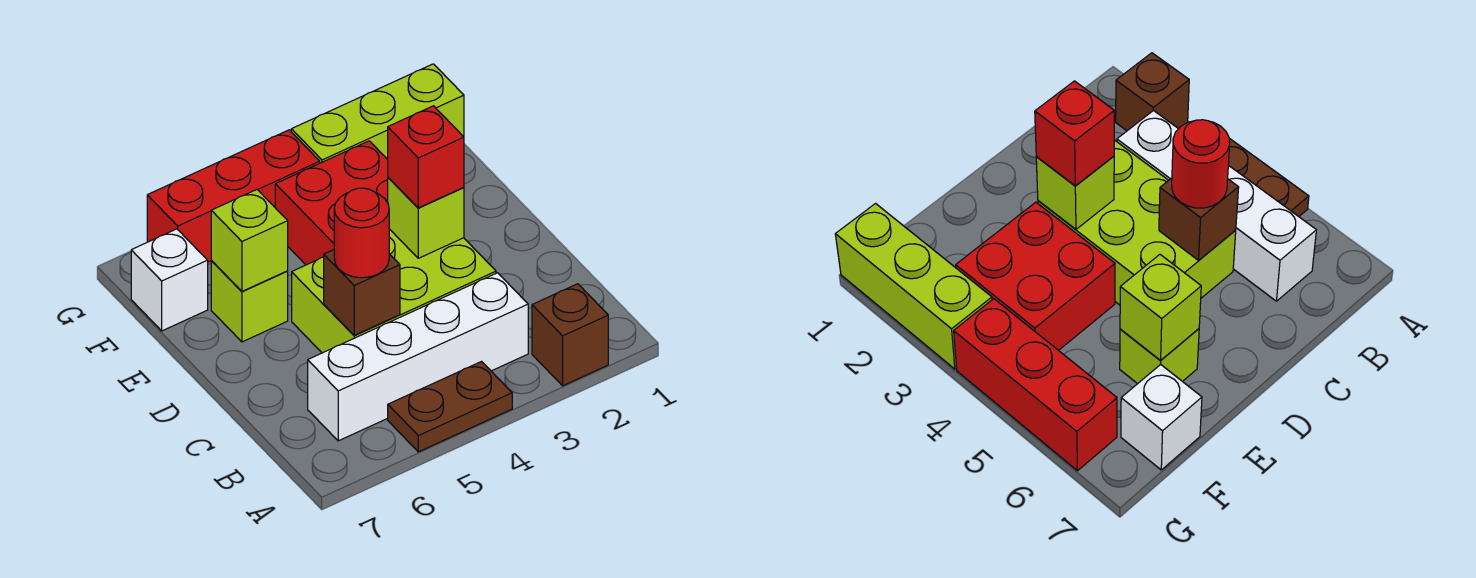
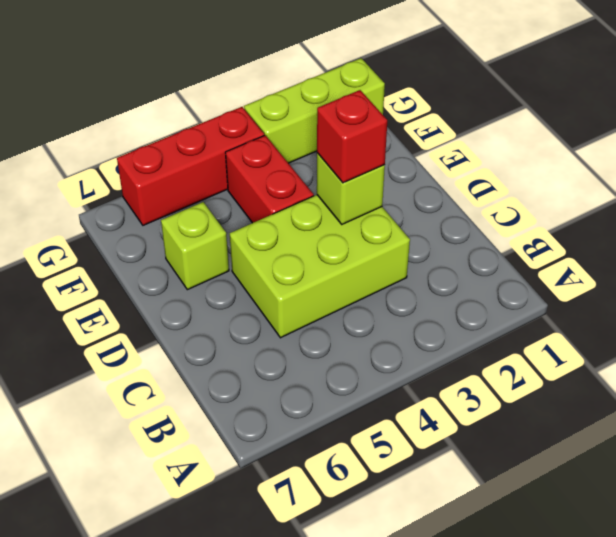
red brick E4:F4 level 1 -> red brick E3:F4 level 1
none -> brown brick A2 level 1
none -> brown plate A4:A5 level 1
none -> white brick B3:B6 level 1

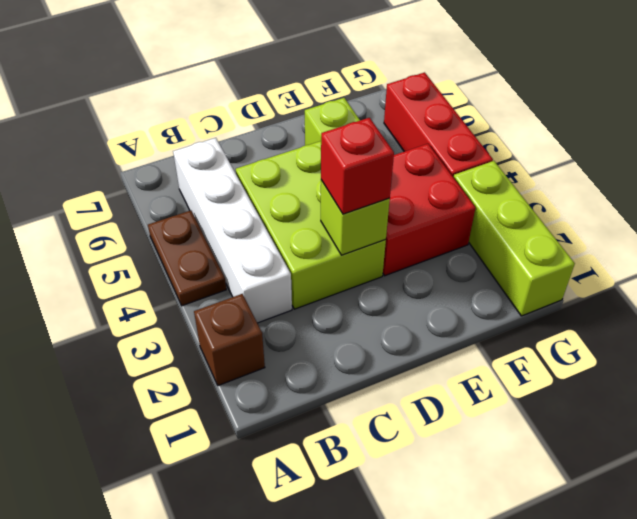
none -> white brick F7 level 1
none -> brown brick C5 level 2
none -> lime brick E6 level 2

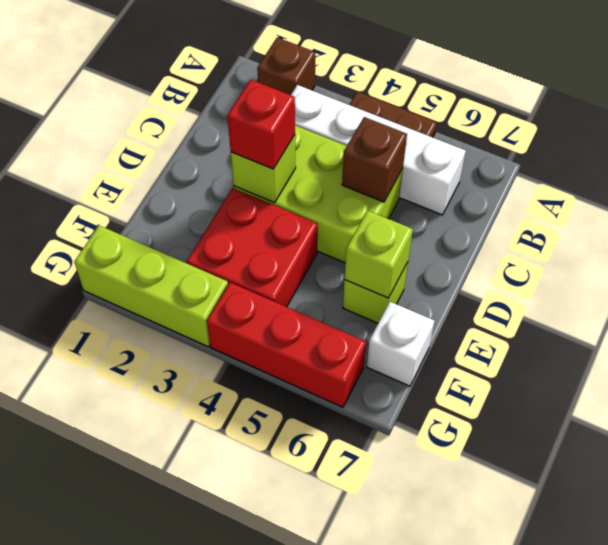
none -> red round brick C5 level 3

